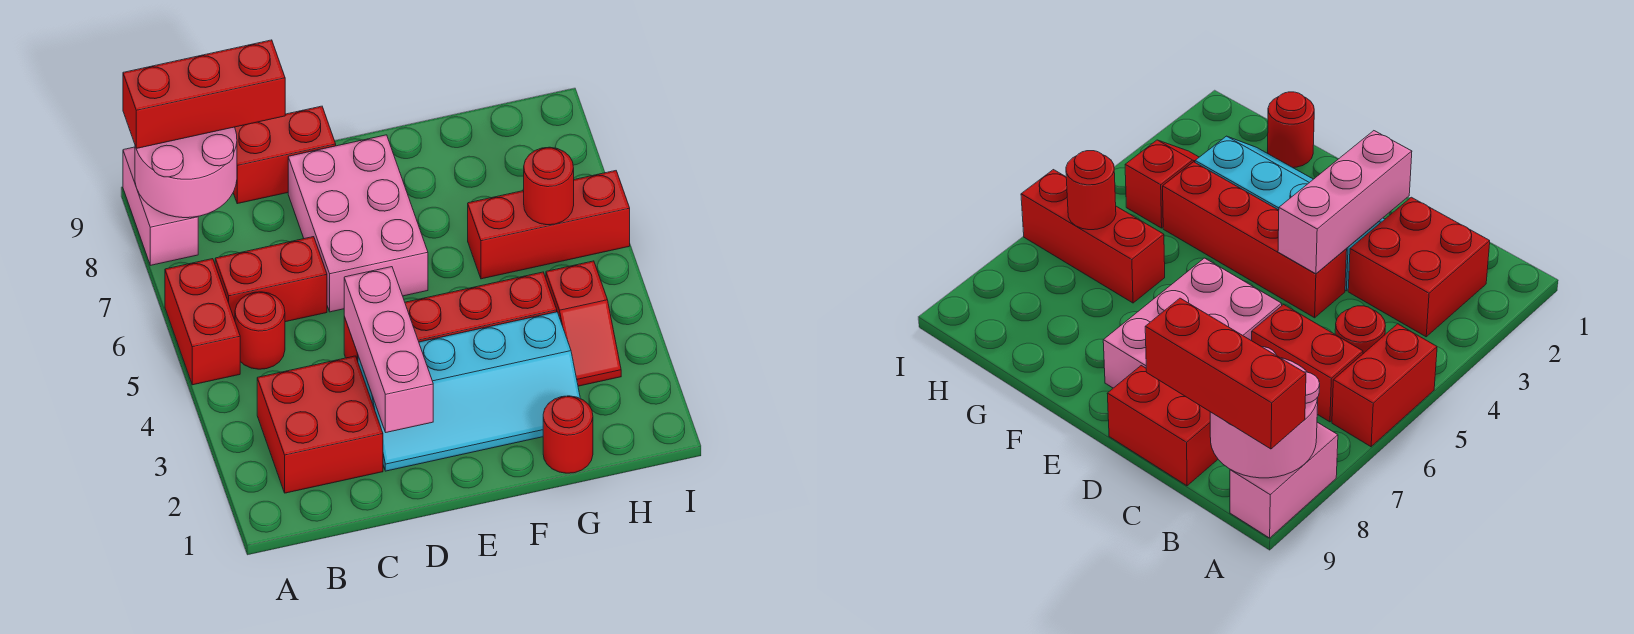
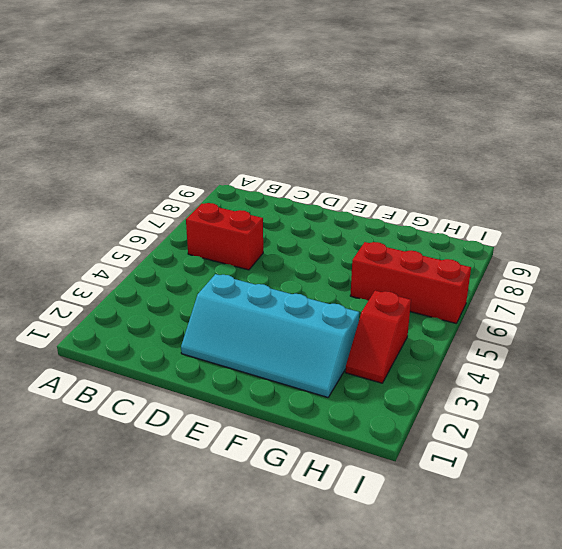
none -> red brick A5:A6 level 1
none -> pink brick A8:A9 level 1
none -> red brick B2:C3 level 1

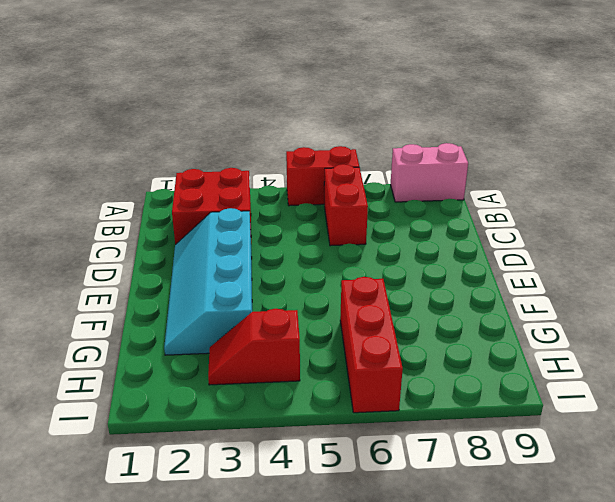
none -> red round brick B5 level 1
none -> red brick C9:D9 level 1
none -> red brick D4:G4 level 1

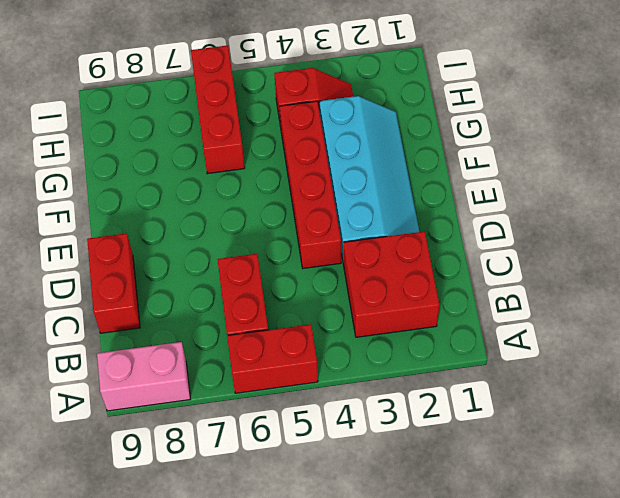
none -> red round brick B5 level 1
none -> pink brick D6:E8 level 1
none -> red round brick G1 level 1

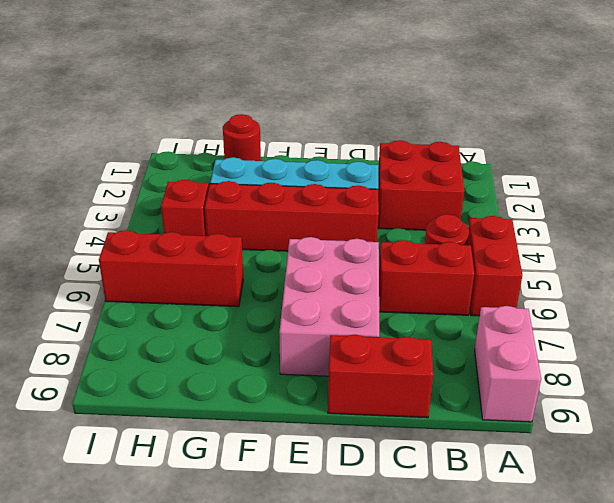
none -> pink round brick A8:B9 level 2
none -> pink brick D2:D4 level 2
none -> red round brick H6 level 2

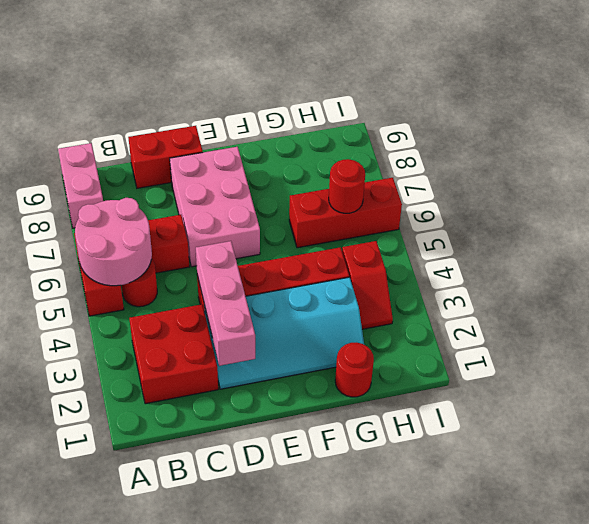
pink round brick A5:B6 level 2 -> pink round brick A8:B9 level 2
none -> red brick A9:C9 level 3

